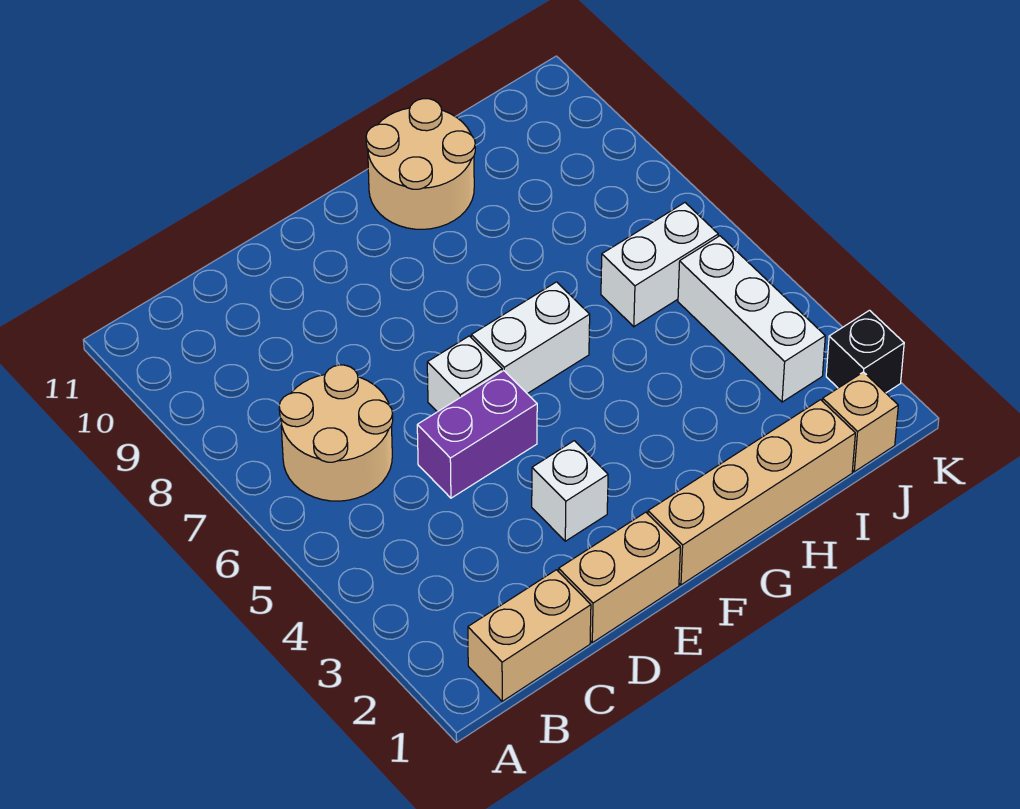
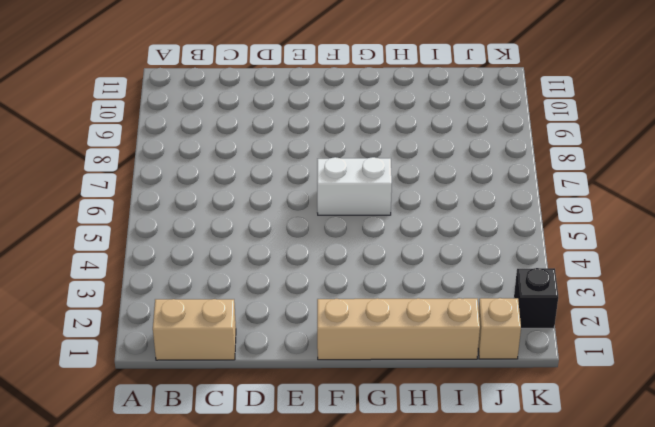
none -> tan round brick B6:C7 level 1
none -> tan brick D1:E1 level 1
none -> purple brick D5:E5 level 1

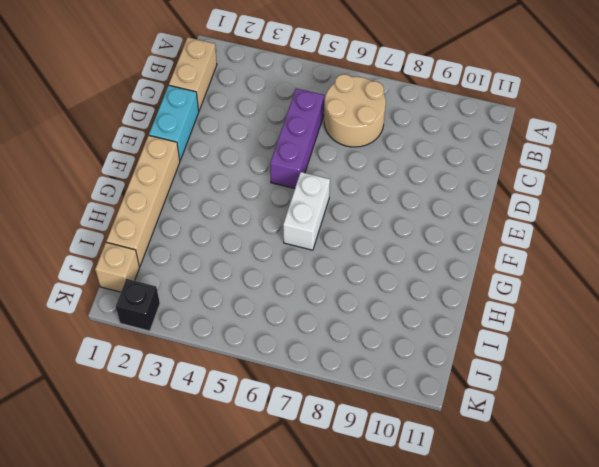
purple brick C5:E5 level 1 -> purple brick D5:E5 level 1
cyan brick D1:E1 level 1 -> tan brick D1:E1 level 1
none -> white brick E3 level 1
none -> white brick E6 level 1
none -> tan round brick G10:H11 level 1

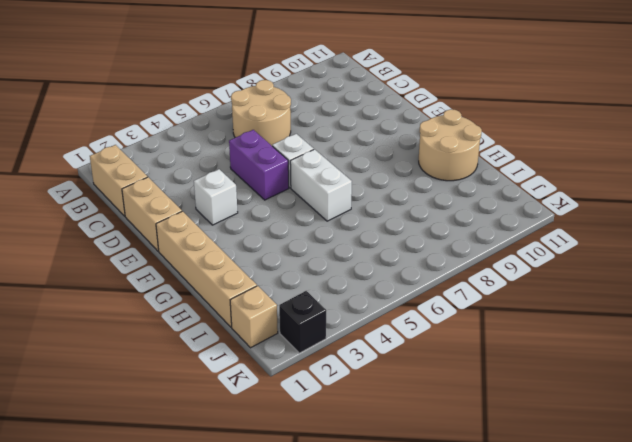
none -> white brick I6:J6 level 1
none -> white brick J3:J5 level 1

